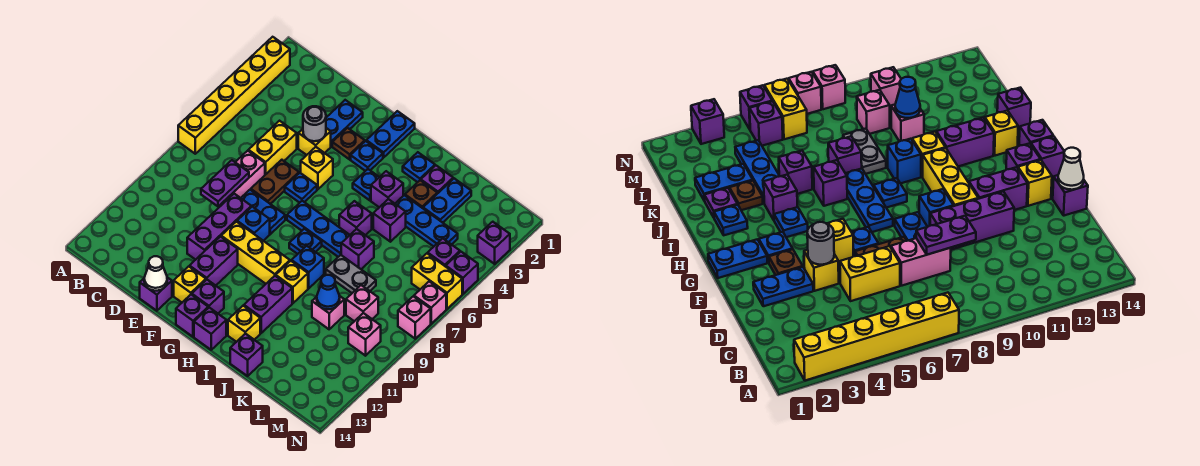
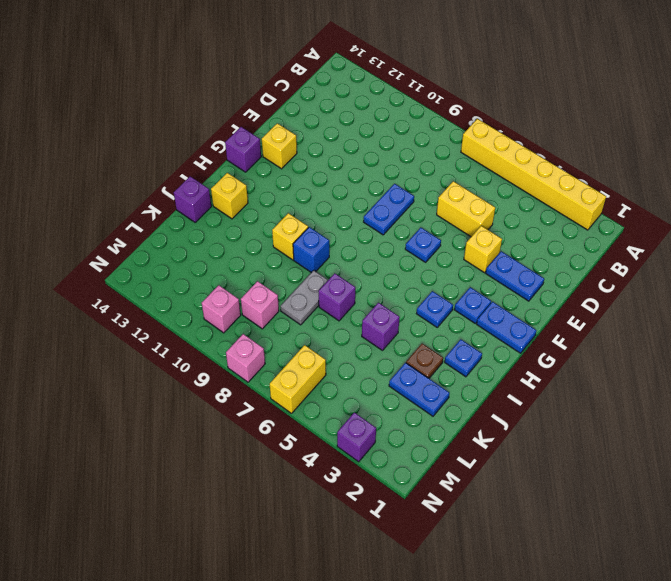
none -> pink brick D7:D8 level 1
none -> brown plate E6:E7 level 1
none -> purple brick E9:E11 level 1
none -> purple brick E14 level 1

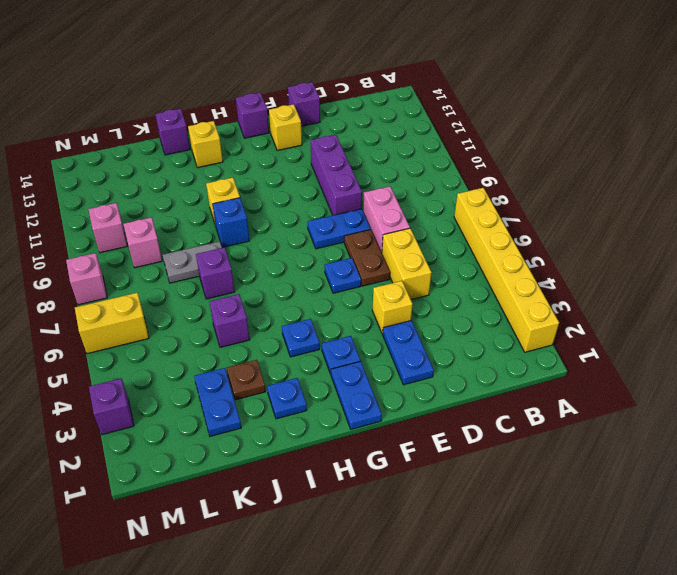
none -> brown plate F3 level 1
none -> yellow brick F5 level 1
none -> blue brick F9 level 1
none -> yellow brick F10:H10 level 1

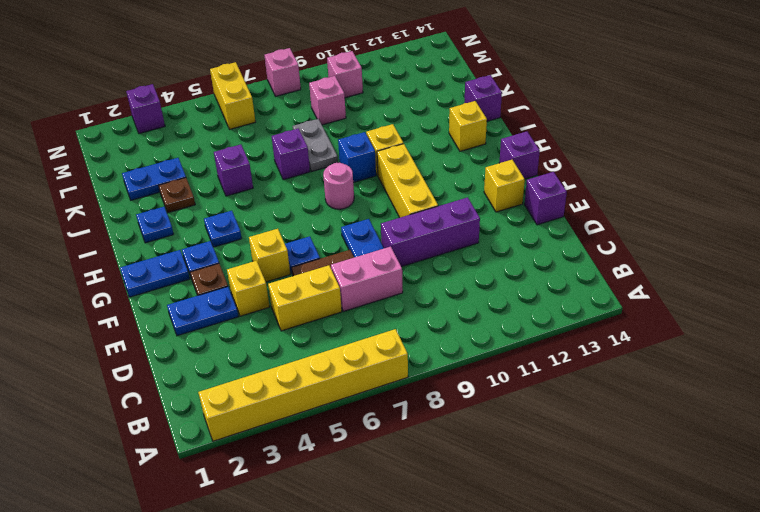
pink round brick H8 level 1 -> blue plate H8 level 1
none -> blue brick F9 level 1
none -> purple brick F11:F12 level 1
none -> blue plate G7:I7 level 1
none -> purple brick G13 level 1

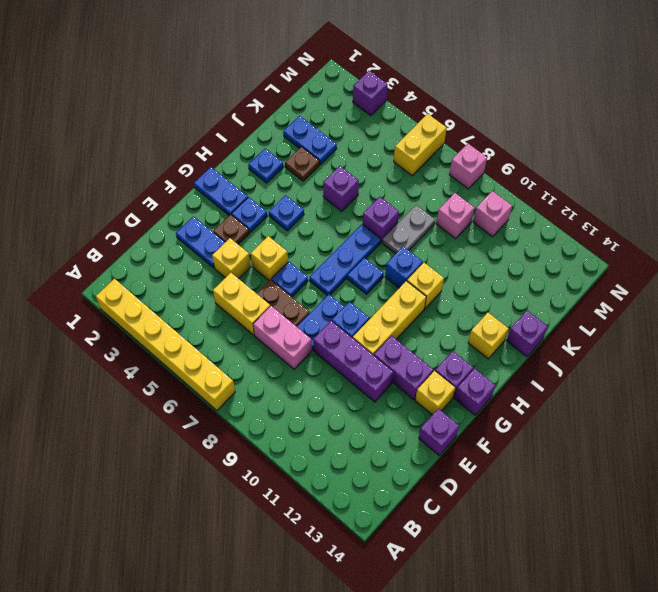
none -> purple brick H14 level 1
none -> purple brick I4 level 1
none -> purple brick I6 level 1
none -> purple brick I11:I12 level 1

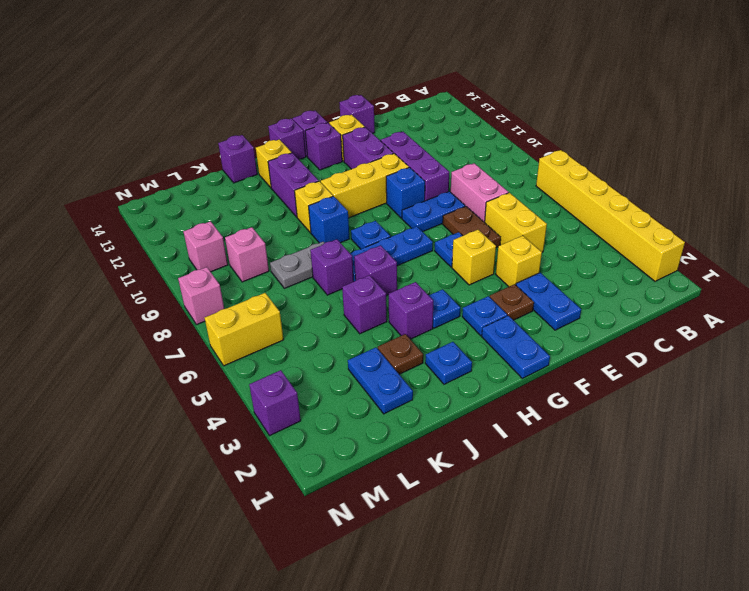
none -> purple plate J2 level 1
none -> blue plate J4:L4 level 1
none -> pink brick K10 level 1
none -> purple brick M5 level 1

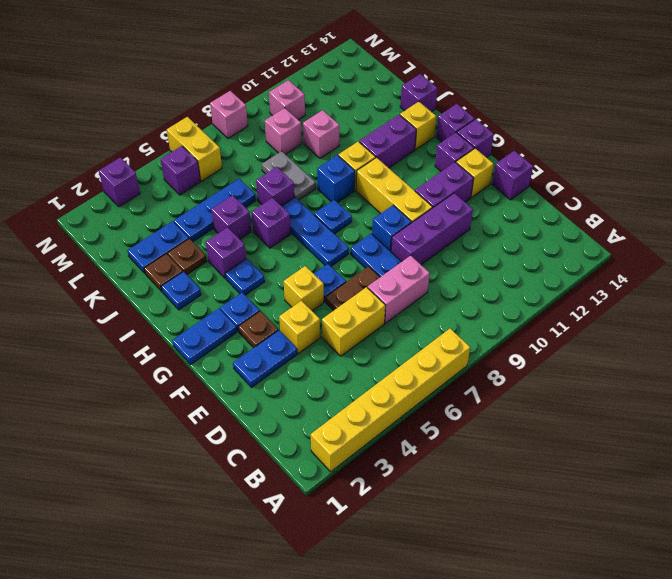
brown plate J2 level 1 -> purple plate J2 level 1
blue plate K4:K6 level 1 -> blue plate J4:L4 level 1
none -> purple brick N5 level 1
none -> pink brick N7 level 1
none -> purple plate D8:D9 level 2
none -> grey round brick E4 level 2

